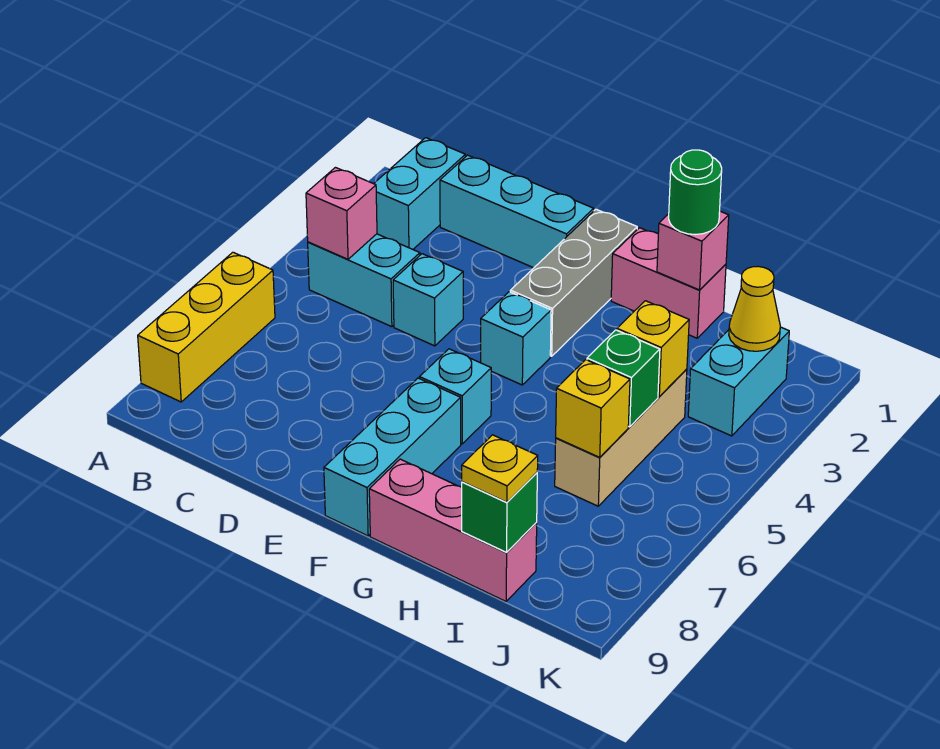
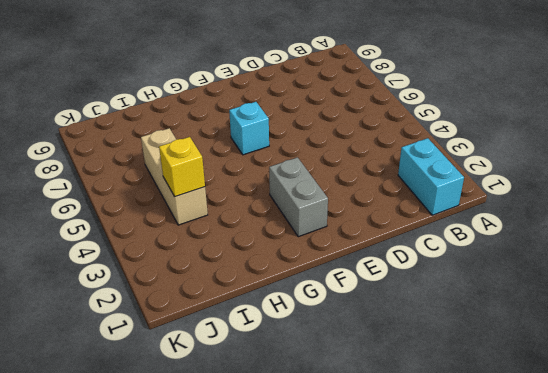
grey brick F2:F3 level 1 -> grey brick F1:F3 level 1
none -> yellow brick A6:A8 level 1
none -> cyan brick B4:C4 level 1
none -> cyan brick C1:E1 level 1

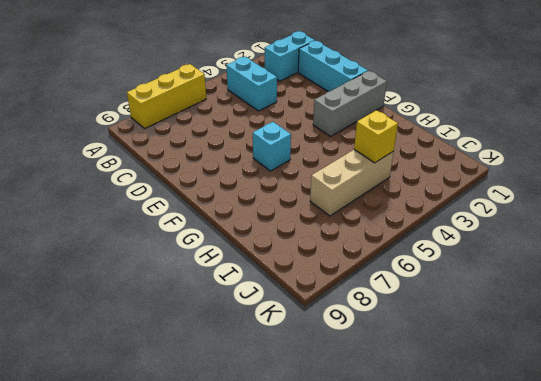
none -> cyan brick D4 level 1
none -> cyan brick F4 level 1
none -> cyan brick F7:F9 level 1

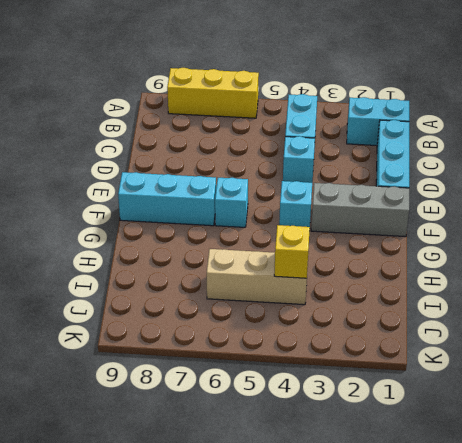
none -> pink brick G1:H1 level 1
none -> pink brick G9:I9 level 1
none -> cyan brick J2:J3 level 1

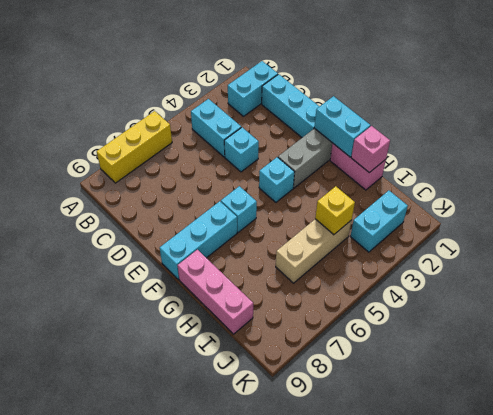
cyan brick F1:G1 level 2 -> none
none -> pink brick B4 level 2
none -> green brick I5 level 2
none -> yellow brick I6 level 2

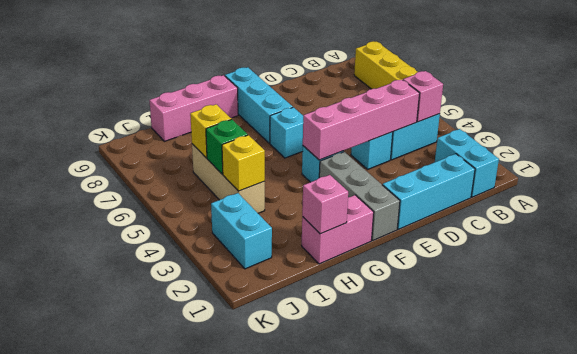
pink brick C4:F4 level 2 -> none
none -> green brick I9 level 2
none -> yellow cone J2 level 2
none -> green round brick H1 level 3

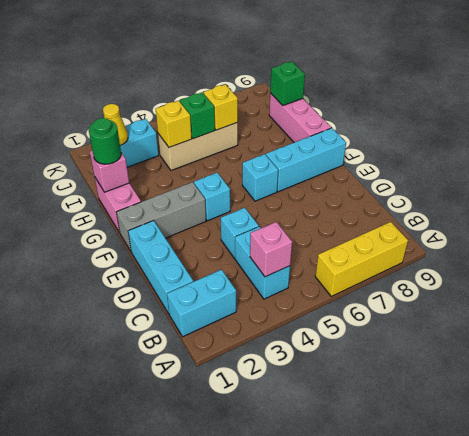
none -> yellow plate I9 level 3

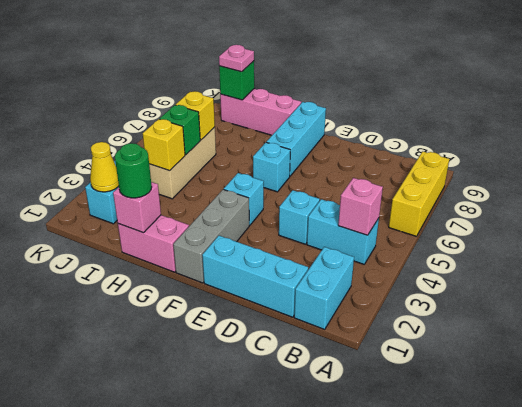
pink plate I9 level 3 -> yellow plate I9 level 3

